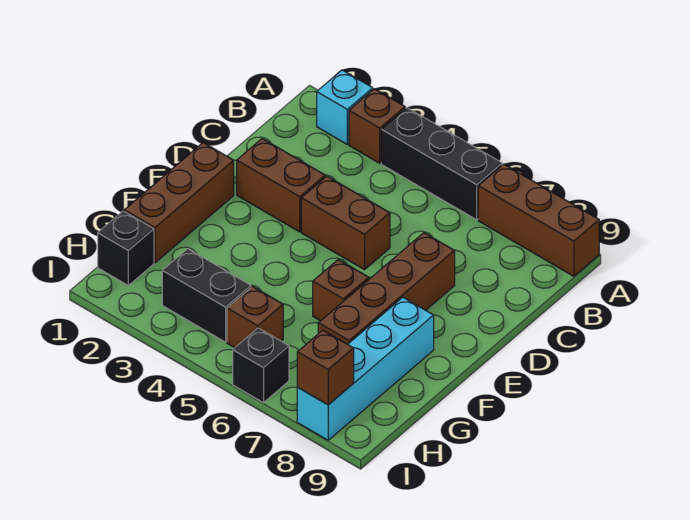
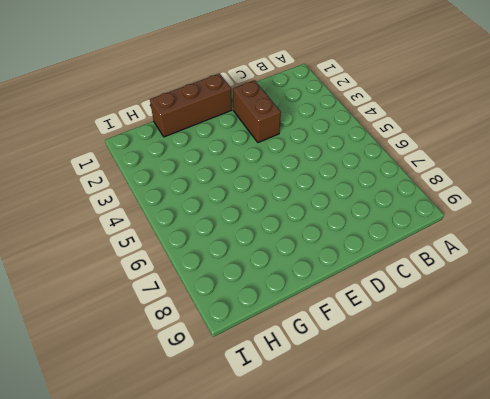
none -> cyan brick A2 level 1
none -> brown brick A3 level 1
none -> black brick A4:A6 level 1

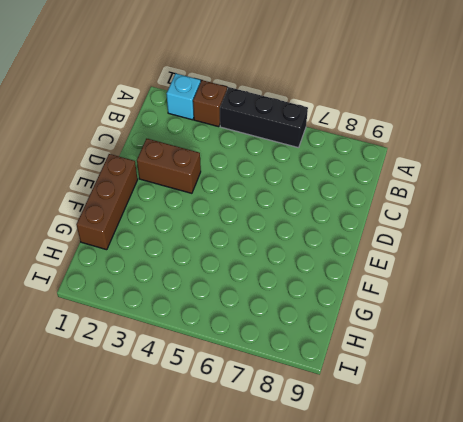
none -> brown brick A7:A9 level 1
none -> brown brick D4:D5 level 1
none -> brown brick D7:G7 level 1

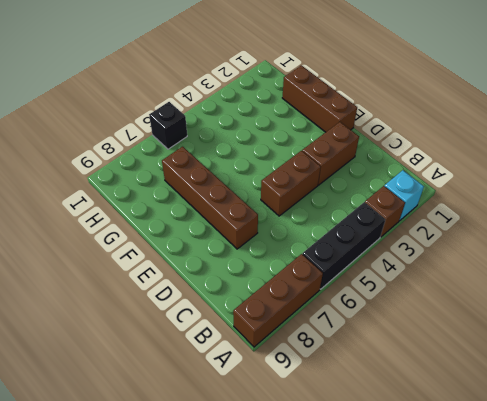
none -> brown brick F6 level 1
none -> cyan brick F8:I8 level 1
none -> black brick H1 level 1

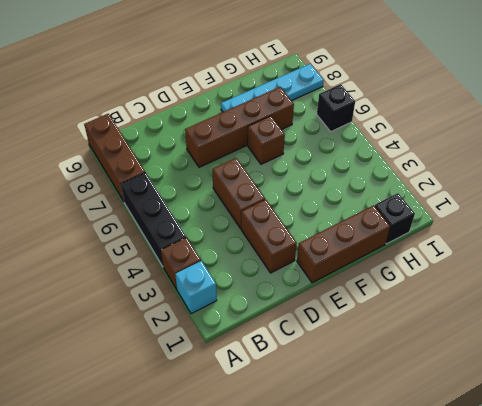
cyan plate F8:I8 level 1 -> cyan brick F8:I8 level 1
none -> black brick H3:H4 level 1
none -> brown brick H5 level 1
none -> brown brick I8 level 2

